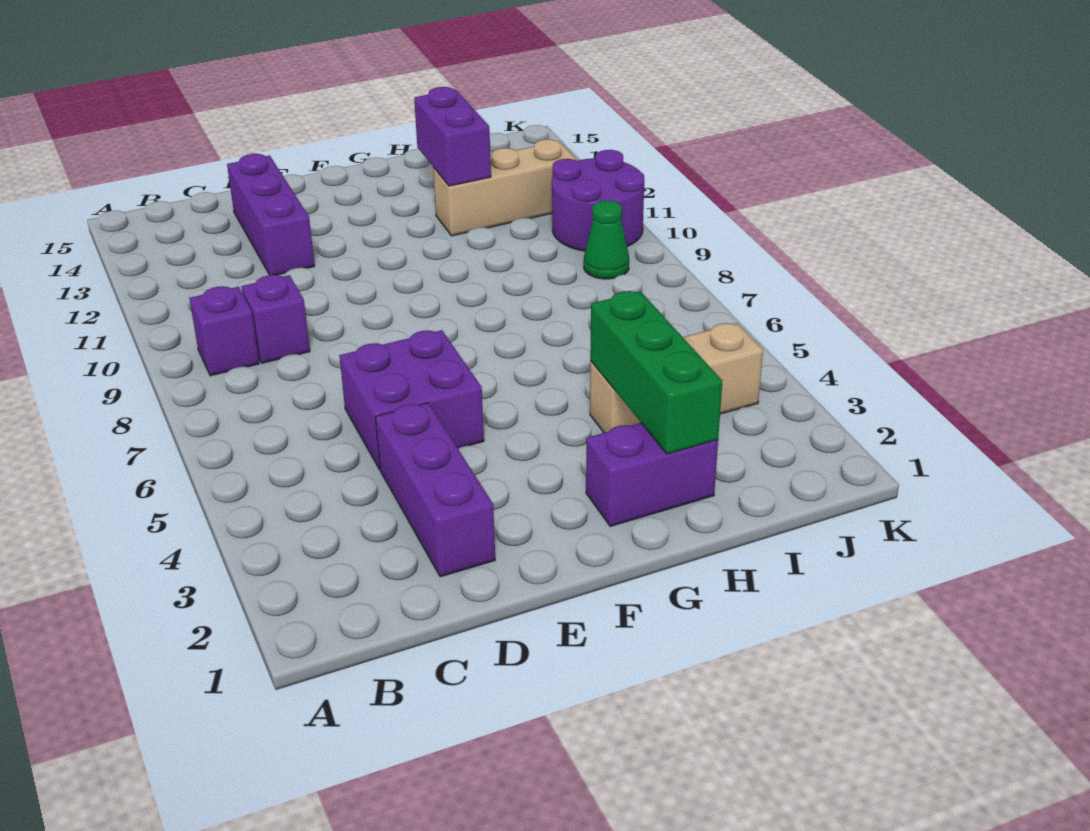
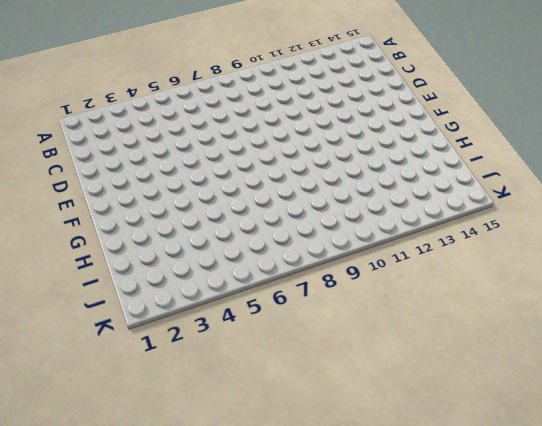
none -> purple brick B9 level 1
none -> purple brick C9 level 1
none -> purple brick D2:D4 level 1

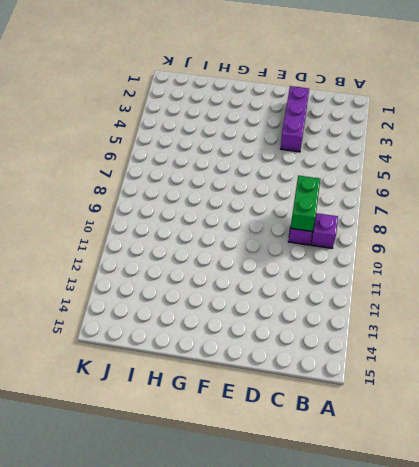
green brick C8:C9 level 2 -> none
none -> purple brick D5:E6 level 1
none -> purple brick D12:D14 level 1
none -> purple brick G2:H2 level 1

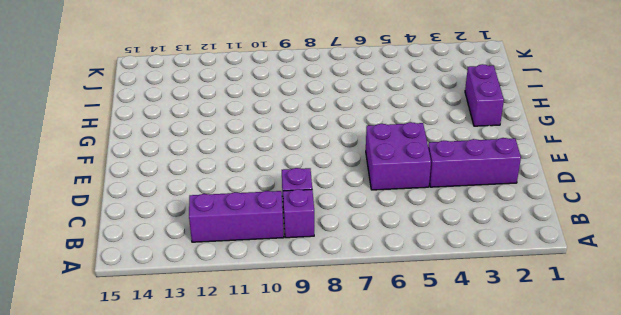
purple brick B10:B12 level 1 -> purple brick D12:D14 level 1
none -> tan brick H4:J4 level 1
none -> tan brick H12:J12 level 1
none -> green cone J9 level 1

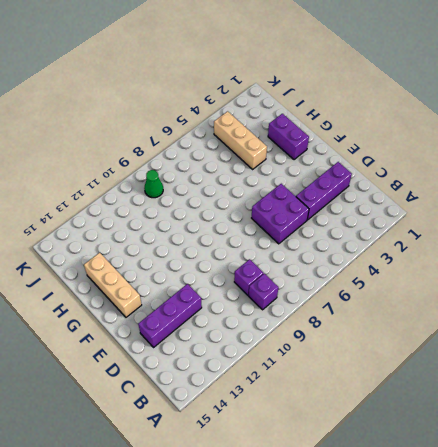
tan brick F14:H14 level 1 -> tan brick H12:J12 level 1
none -> purple round brick J10:K11 level 1
none -> green brick H2:H4 level 2
none -> purple brick H12:H13 level 2

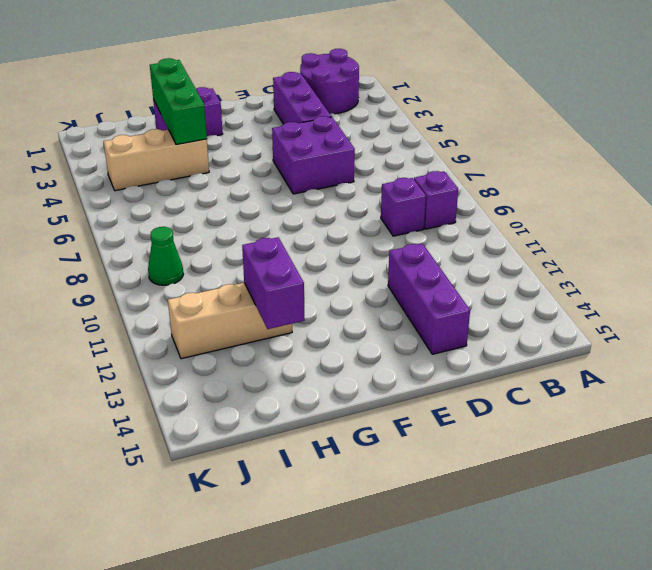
purple round brick B1:C2 level 1 -> purple round brick J10:K11 level 1

